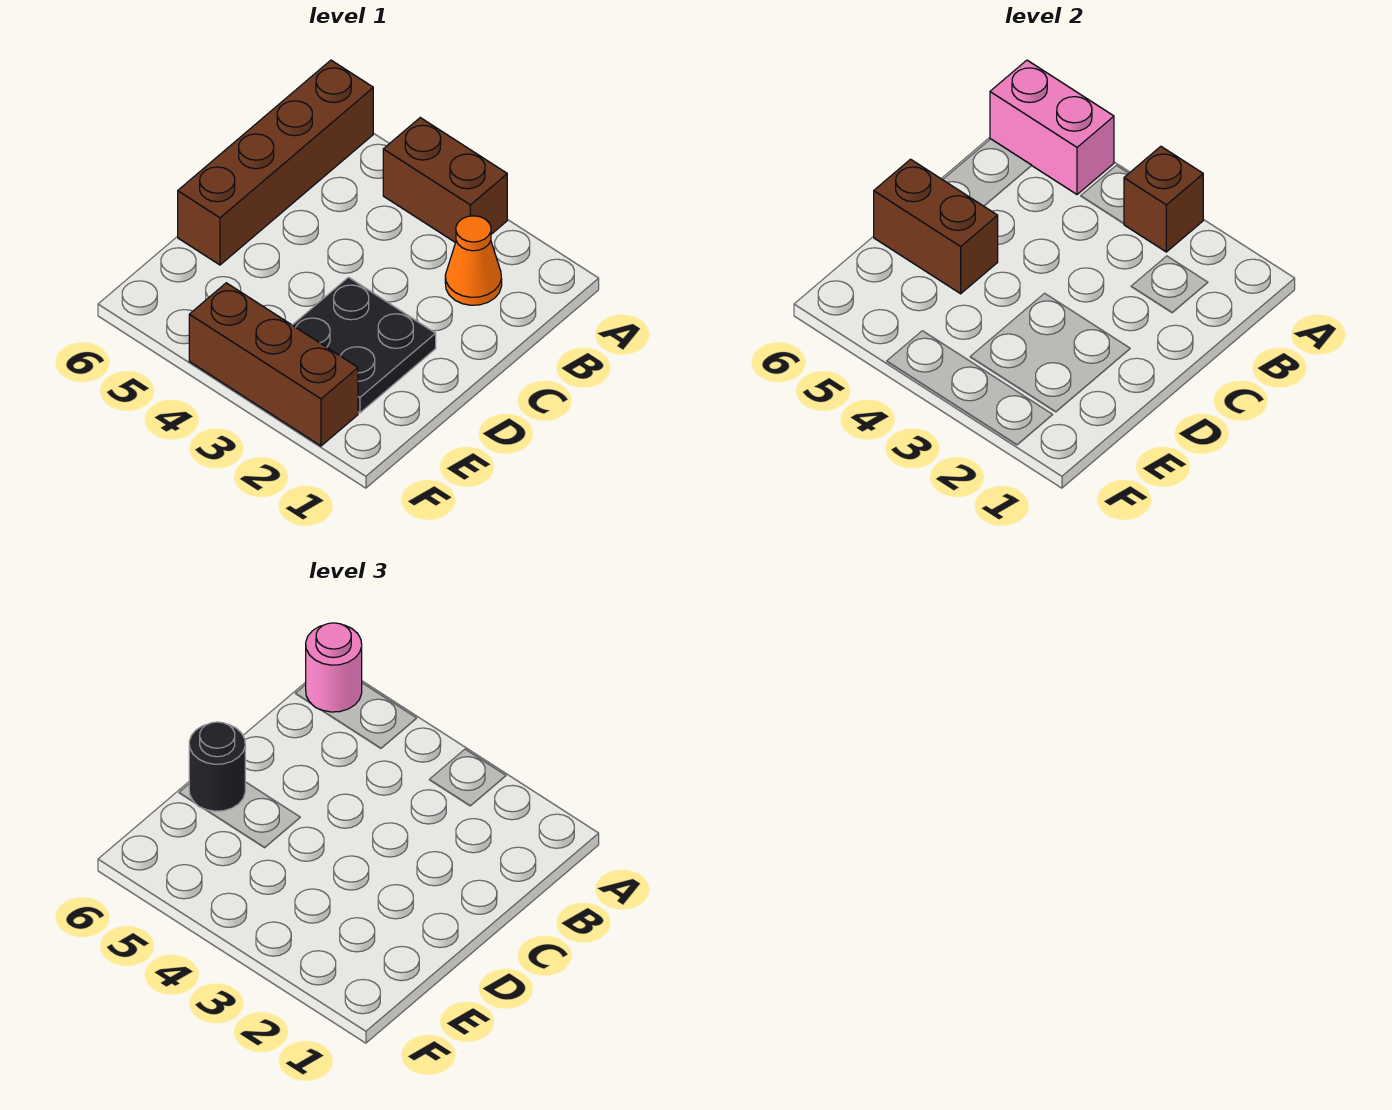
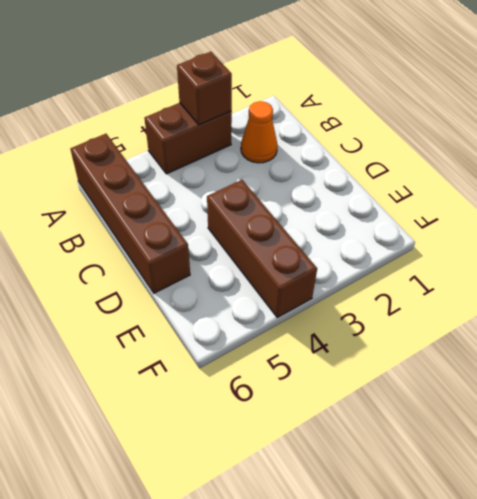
brown brick D4:F4 level 1 -> brown brick F2:F4 level 1
none -> black plate D2:E3 level 1
none -> pink brick A5:A6 level 2

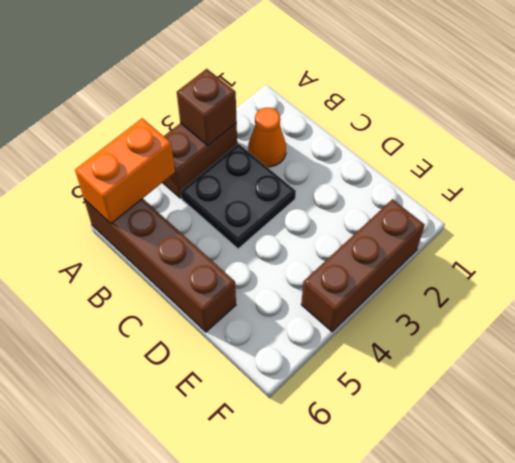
orange brick A5:A6 level 2 -> pink brick A5:A6 level 2
black plate B3:C4 level 1 -> black plate D2:E3 level 1
none -> brown brick D5:D6 level 2
none -> pink round brick A6 level 3

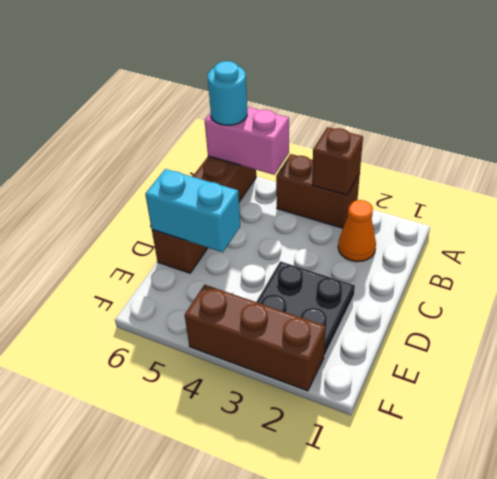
cyan round brick A6 level 3 -> pink round brick A6 level 3
cyan brick D5:D6 level 2 -> brown brick D5:D6 level 2
none -> black round brick D6 level 3

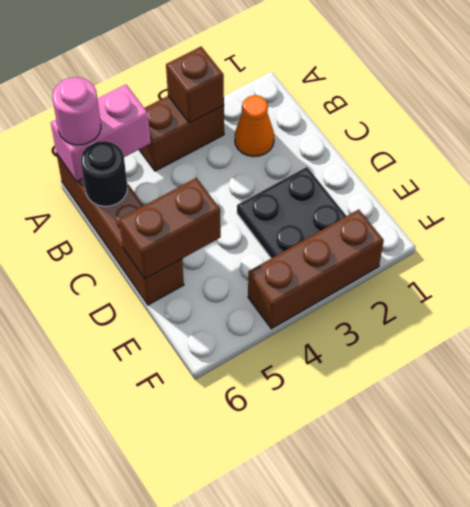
black round brick B6 level 2 -> black round brick D6 level 3

